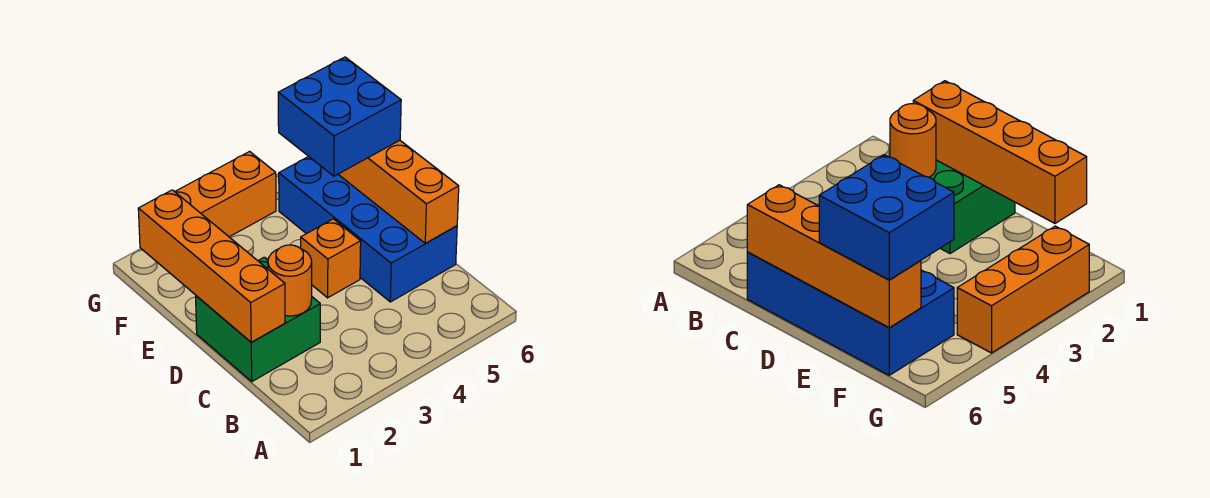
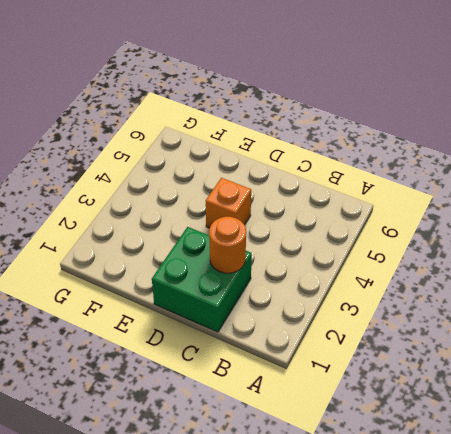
none -> blue brick C5:F6 level 1
none -> orange brick G2:G4 level 1

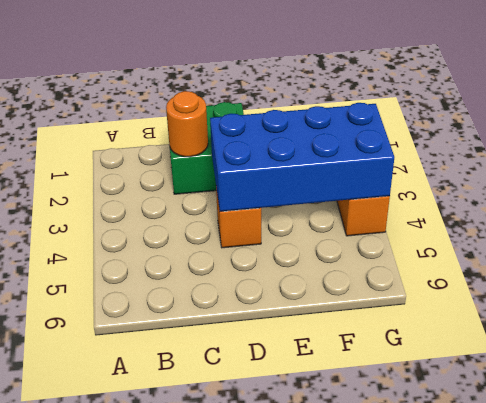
blue brick D3:G4 level 2 -> blue brick C5:F6 level 1
none -> orange brick C1:F1 level 2
none -> orange brick C6:F6 level 2

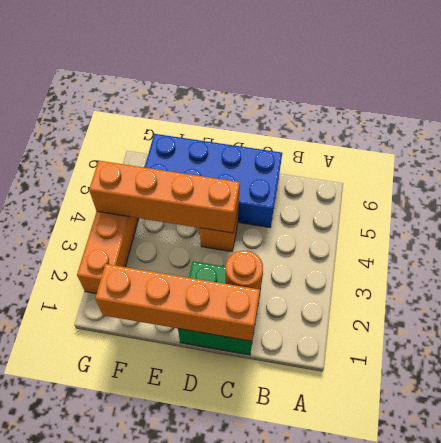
orange brick D4:G4 level 2 -> orange brick C6:F6 level 2
none -> blue brick E5:F6 level 3

